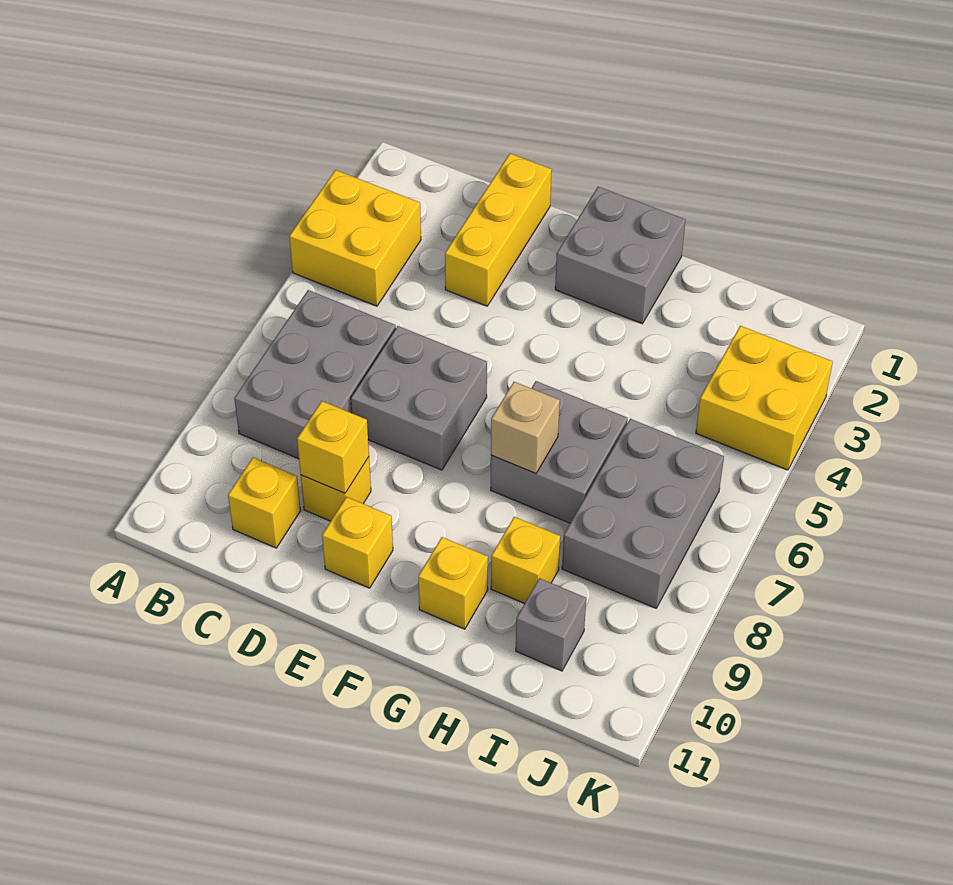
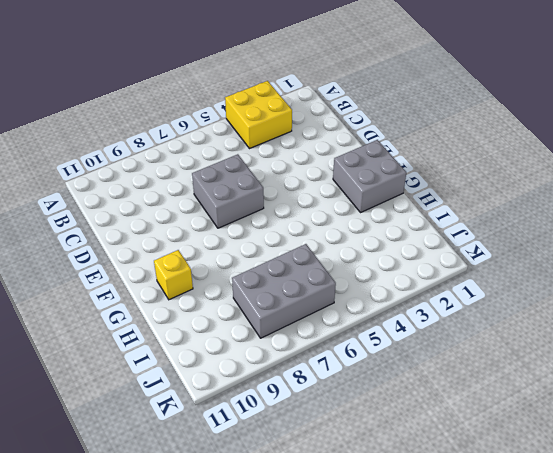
none -> grey brick B6:C8 level 1
none -> yellow brick C10 level 1
none -> yellow brick D1:D3 level 1

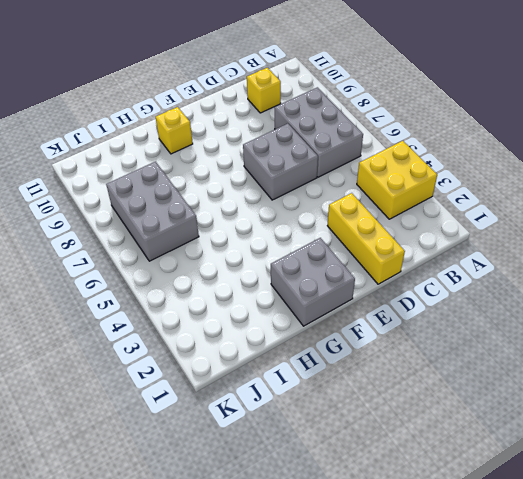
none -> yellow brick D9 level 1
none -> yellow brick E10 level 1
none -> grey brick G6:H7 level 1

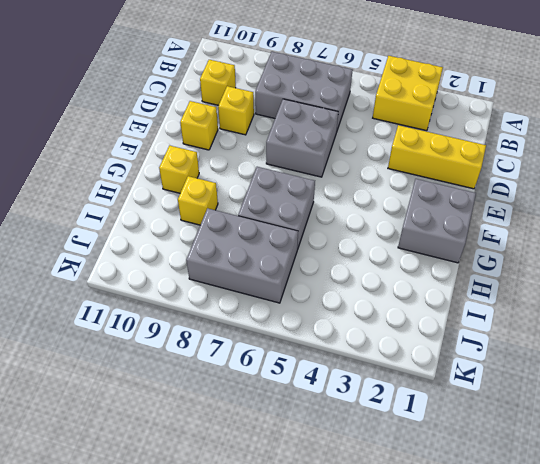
none -> grey brick I10 level 1
none -> yellow brick J3:K4 level 1
none -> yellow brick D9 level 2

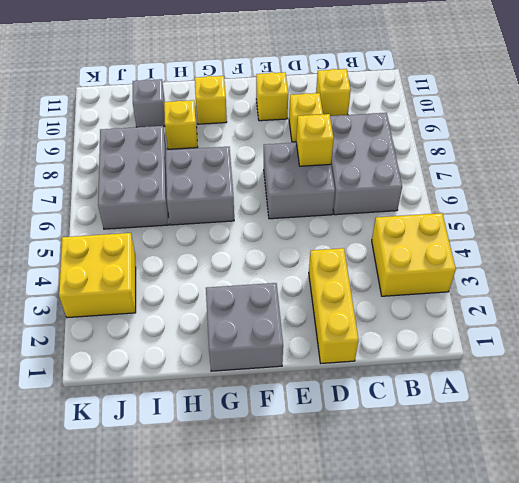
yellow brick D7 level 2 -> yellow brick D9 level 2
none -> tan brick G7 level 2

